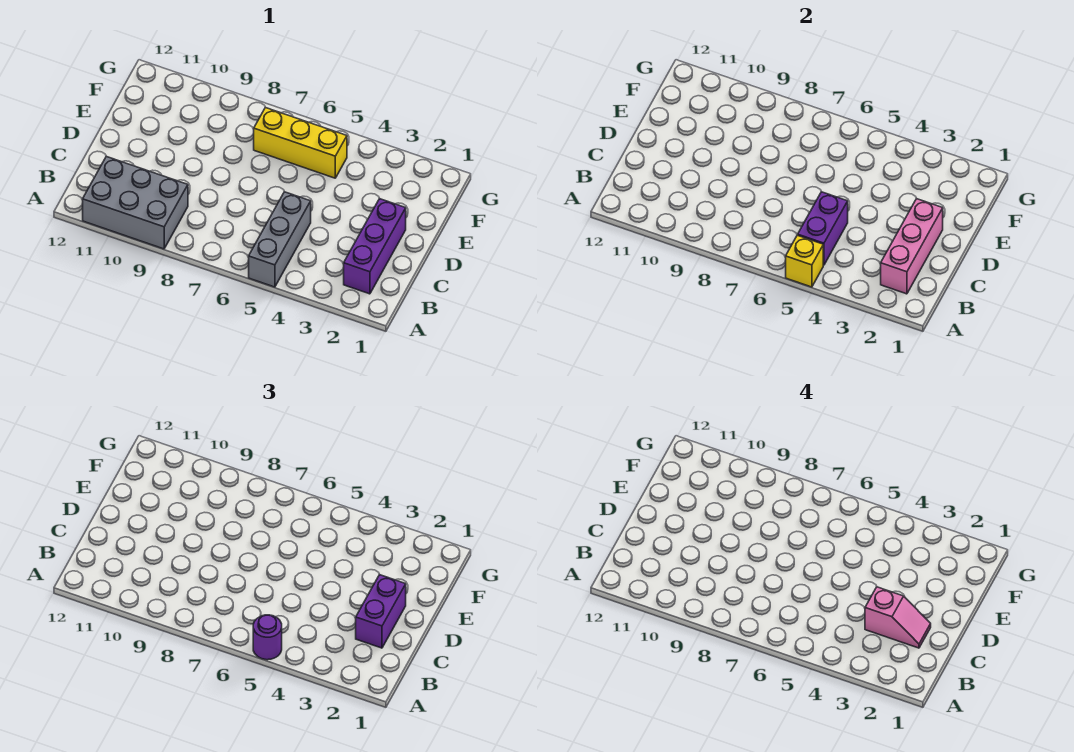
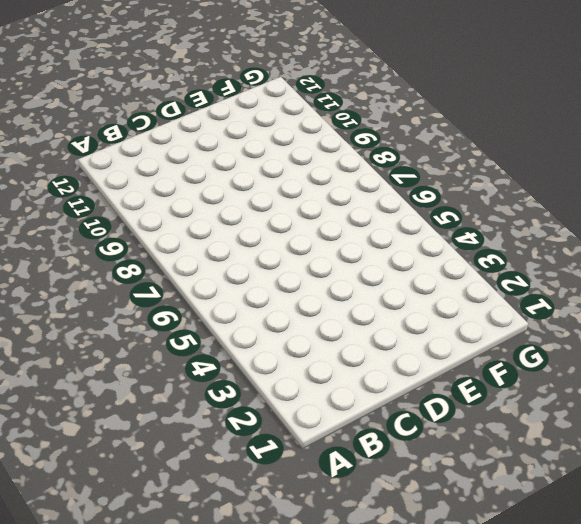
none -> grey brick A5:C5 level 1
none -> grey brick A9:B11 level 1

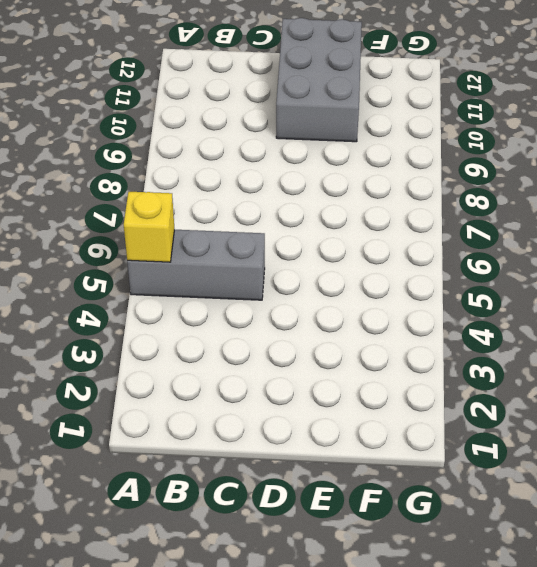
grey brick D10:E12 level 1 -> grey brick A9:B11 level 1
none -> purple brick B2:D2 level 1
none -> yellow brick F5:F7 level 1

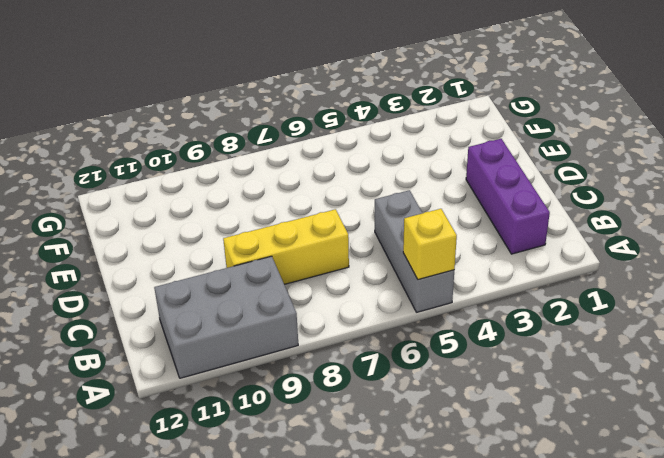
yellow brick C7:C9 level 1 -> yellow brick F5:F7 level 1
none -> pink brick B2:D2 level 2
none -> purple brick B5:C5 level 2

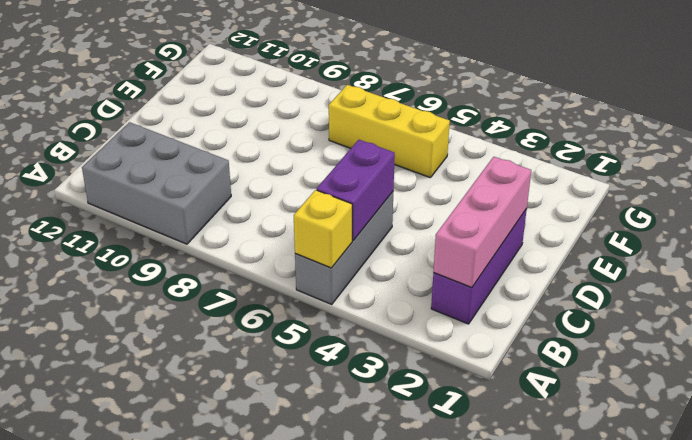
none -> purple round brick A5 level 3
none -> purple brick C2:D2 level 3

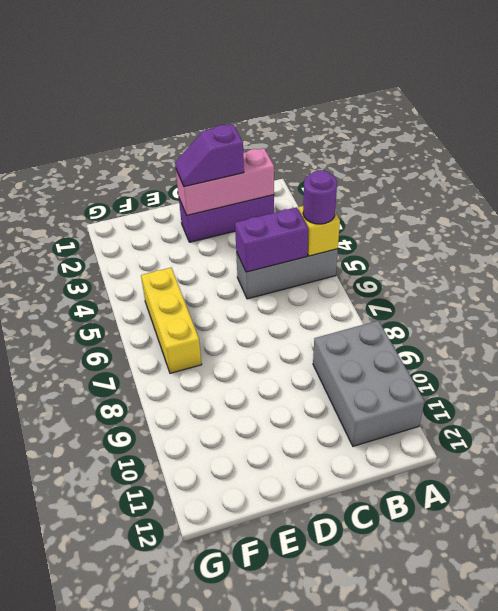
purple slope C2:D2 level 3 top C -> purple brick C2:D2 level 3
none -> pink slope C2:C3 level 4 top 3

